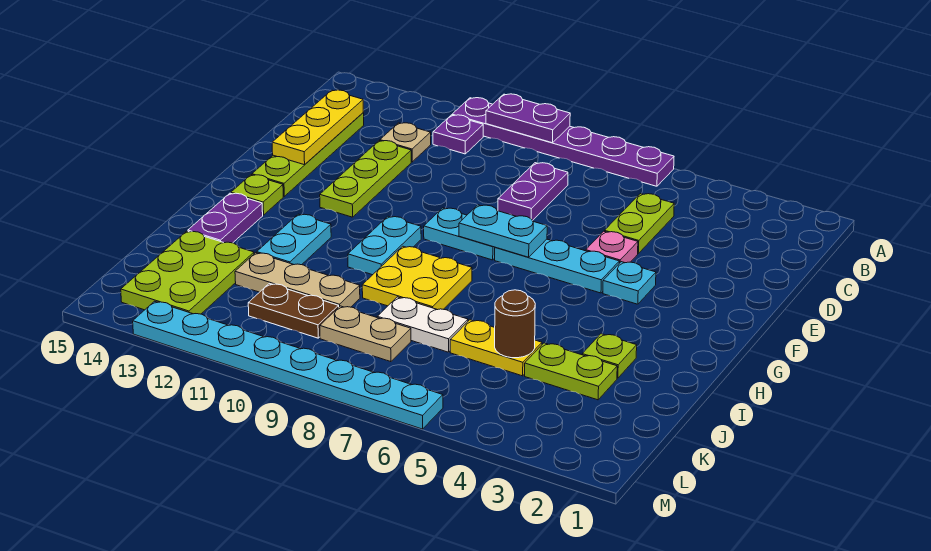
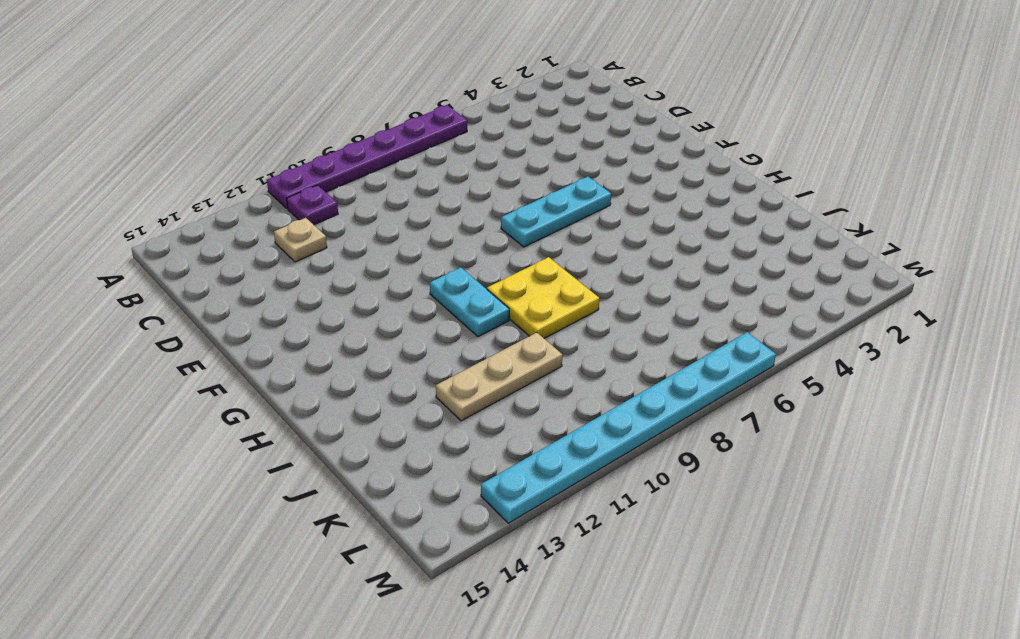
none -> lime plate C5:D5 level 1
none -> purple plate C8:D8 level 1
none -> lime plate C14:F14 level 1

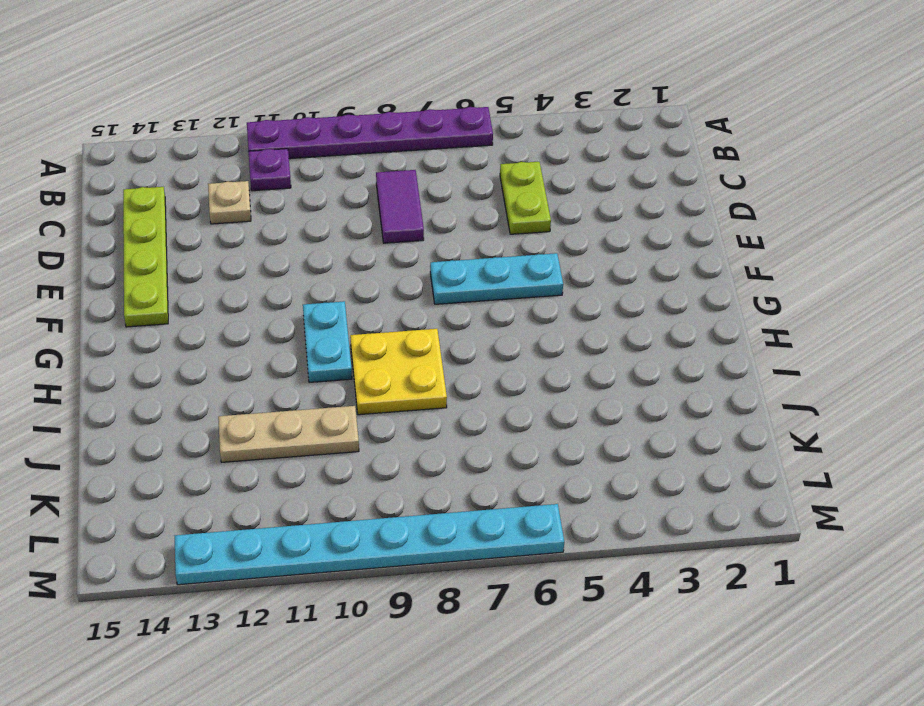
purple tile C8:D8 level 1 -> purple plate C8:D8 level 1
none -> lime plate D12:F12 level 1
none -> pink plate E5 level 1
none -> cyan plate F4 level 1

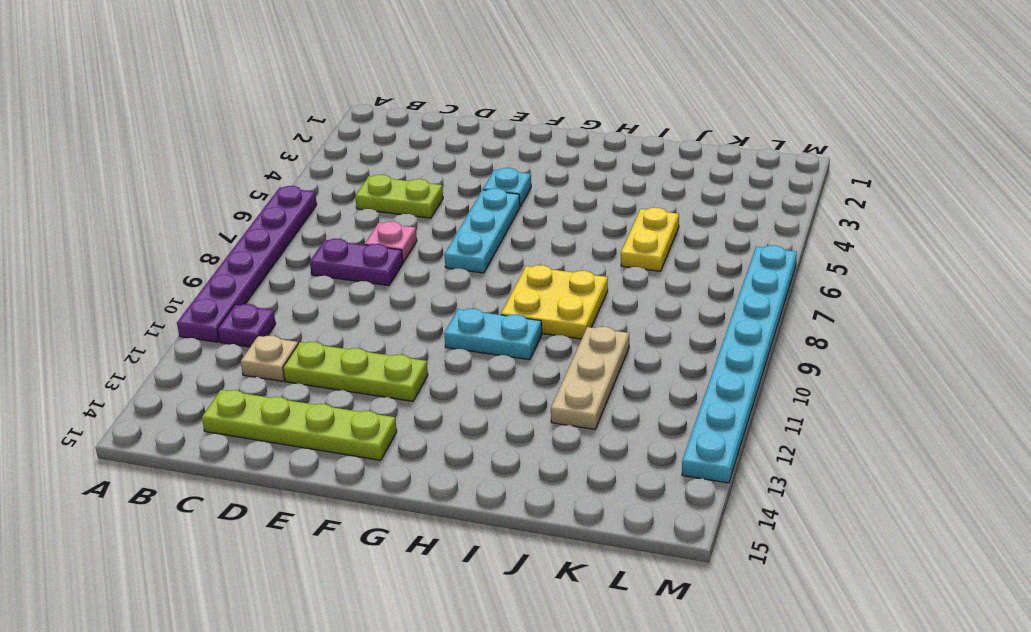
pink plate D7 level 1 -> pink plate E5 level 1
none -> cyan plate F8:F9 level 1
none -> lime plate G14 level 1
none -> cyan plate H12:I12 level 1

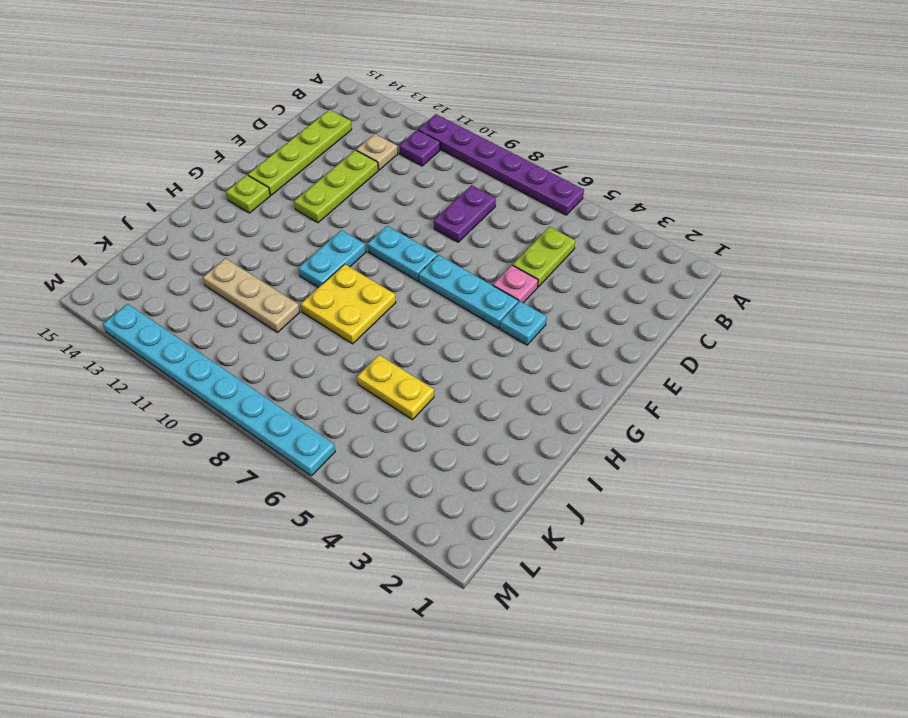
none -> cyan plate H12:I12 level 1
none -> purple plate H14:I14 level 1
none -> lime plate I3 level 1

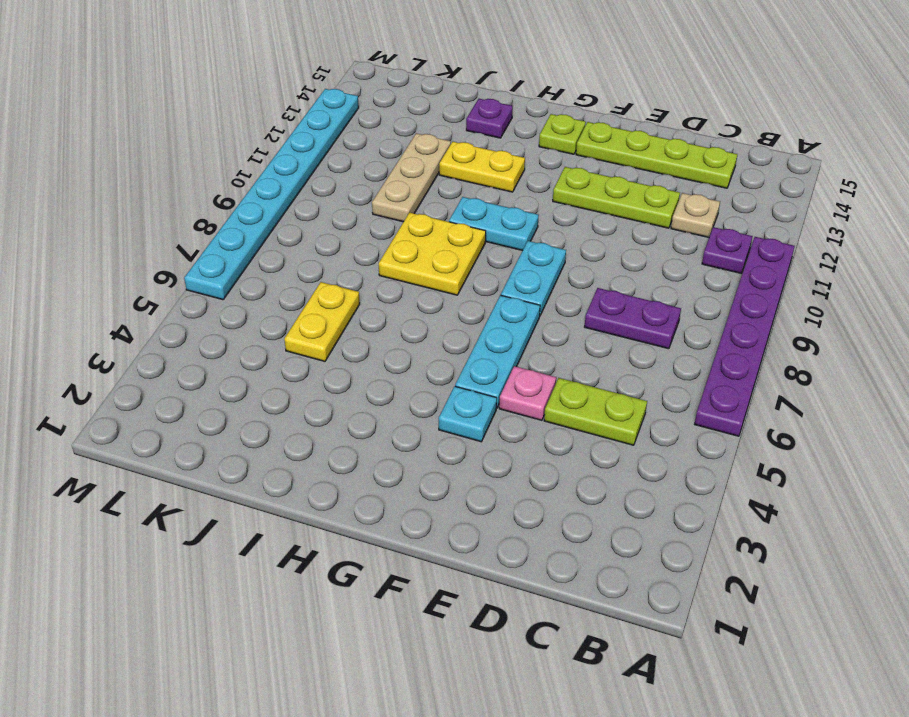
yellow plate H12:I12 level 1 -> cyan plate H12:I12 level 1
purple plate I14 level 1 -> purple plate H14:I14 level 1
none -> lime plate I3 level 1
none -> lime plate J3:J4 level 1
none -> white plate J7:J8 level 1

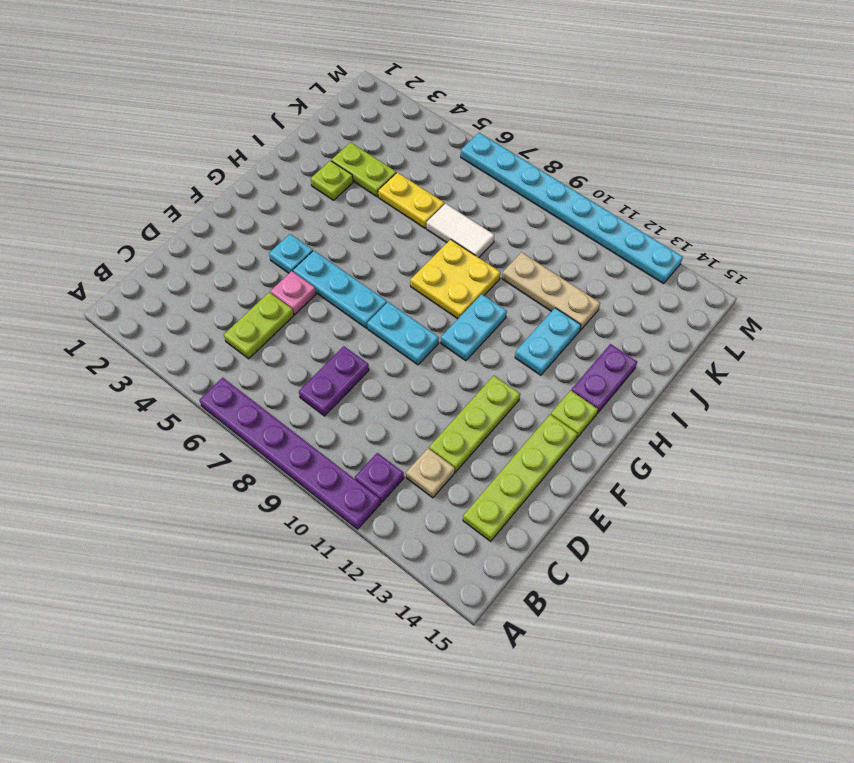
white tile J7:J8 level 1 -> white plate J7:J8 level 1
none -> lime plate J13:L14 level 1
none -> tan plate K8:K9 level 1
none -> brown plate K10:K11 level 1

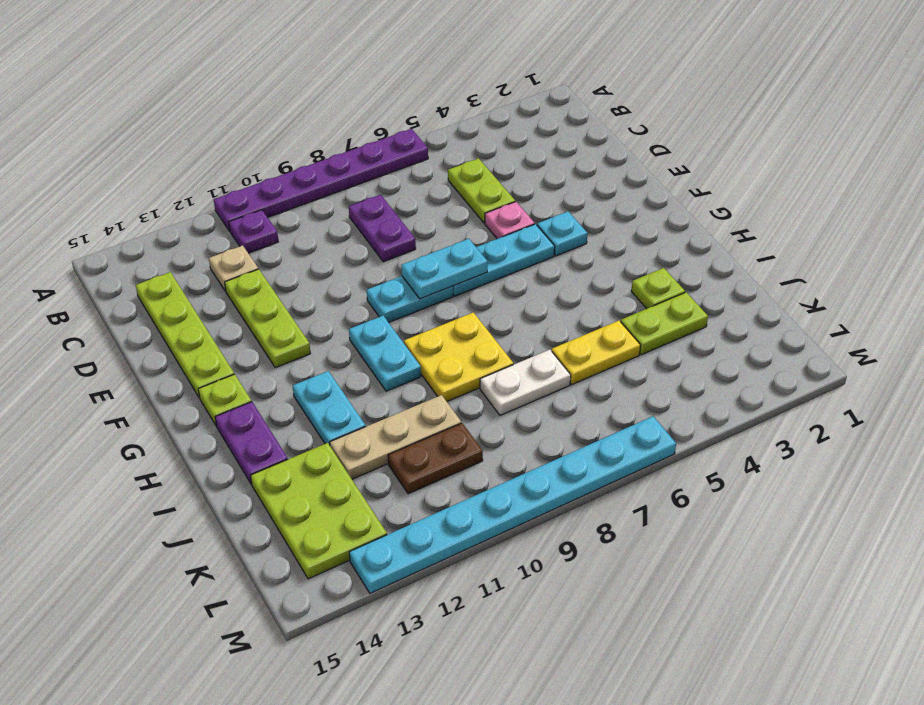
none -> tan plate K8:K9 level 1
none -> purple plate A9:A10 level 2
none -> yellow plate C14:E14 level 2

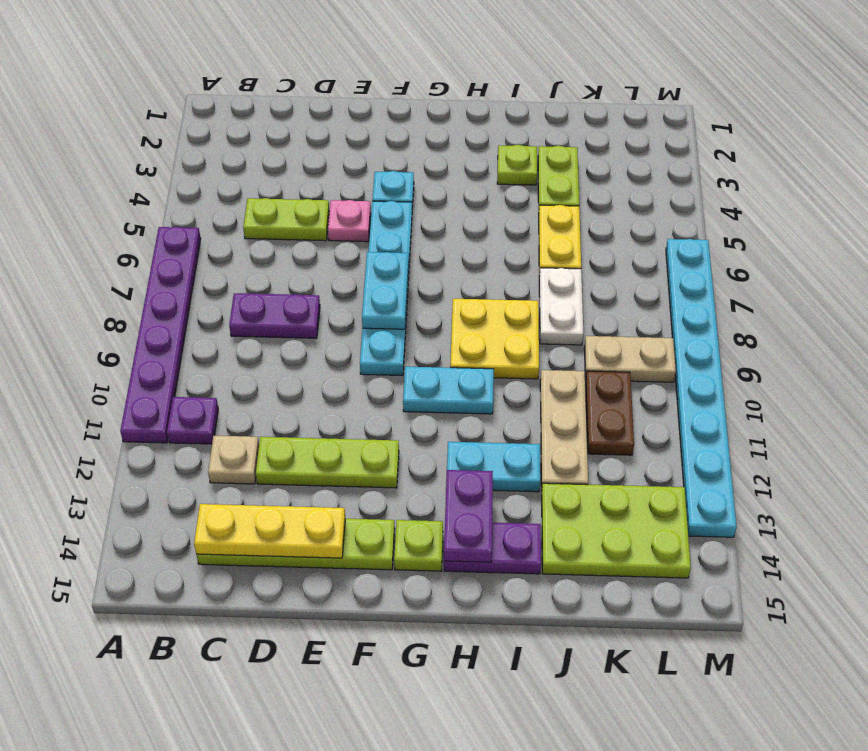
purple plate H13:H14 level 2 -> purple plate A9:A10 level 2
tan plate K9:L9 level 1 -> tan plate K8:K9 level 1
none -> brown round brick J5 level 2

